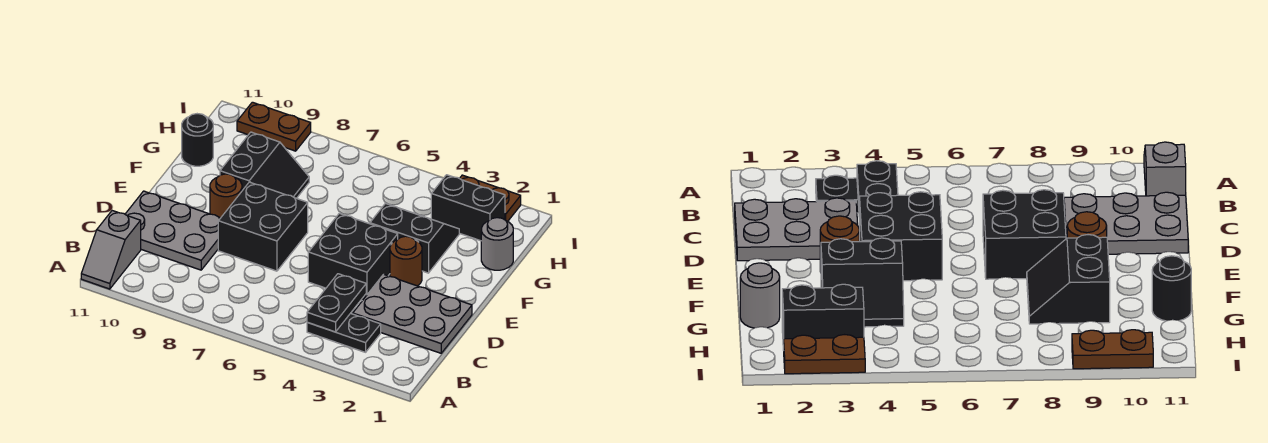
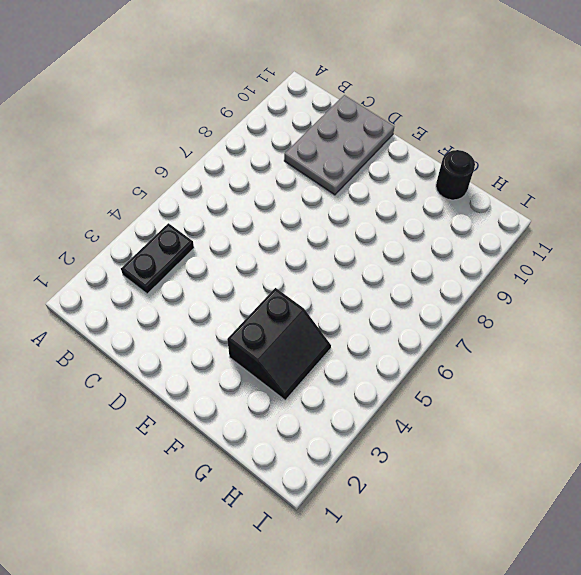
none -> grey slope A11:B11 level 1 top B
none -> grey plate C1:D3 level 1
none -> black brick D4:E5 level 1

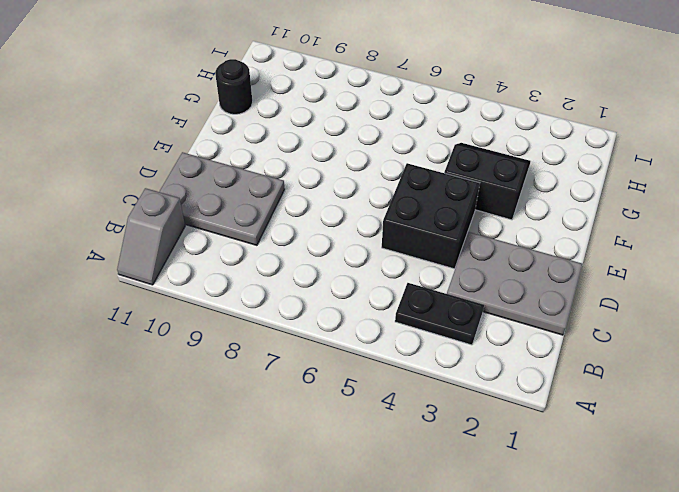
none -> black brick D7:E8 level 1
none -> brown round brick E3 level 1
none -> brown round brick E9 level 1

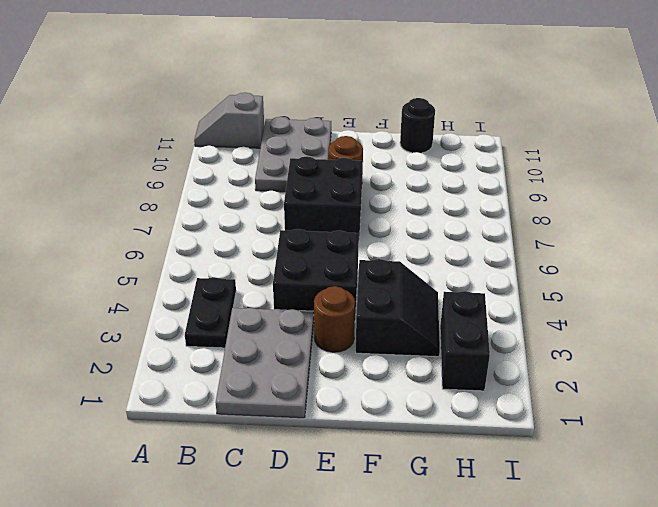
none -> black slope F8:G9 level 1 top 9
none -> grey round brick G1 level 1
none -> brown plate I2:I3 level 1

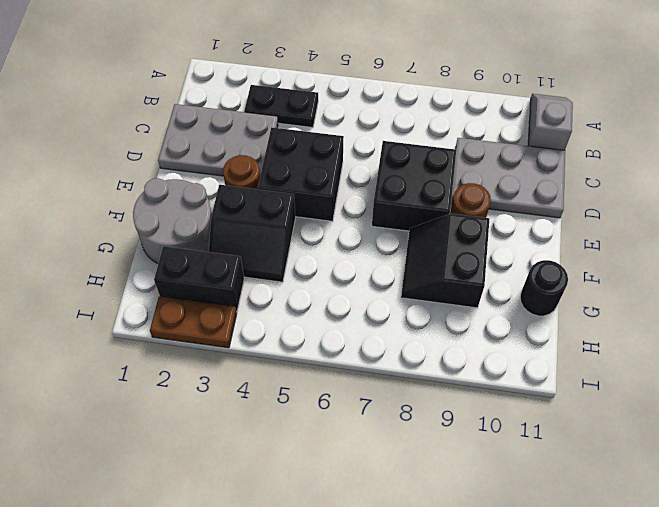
grey round brick F1:G2 level 1 -> grey round brick G1 level 1
none -> brown plate I9:I10 level 1
none -> black plate B4:C4 level 2

